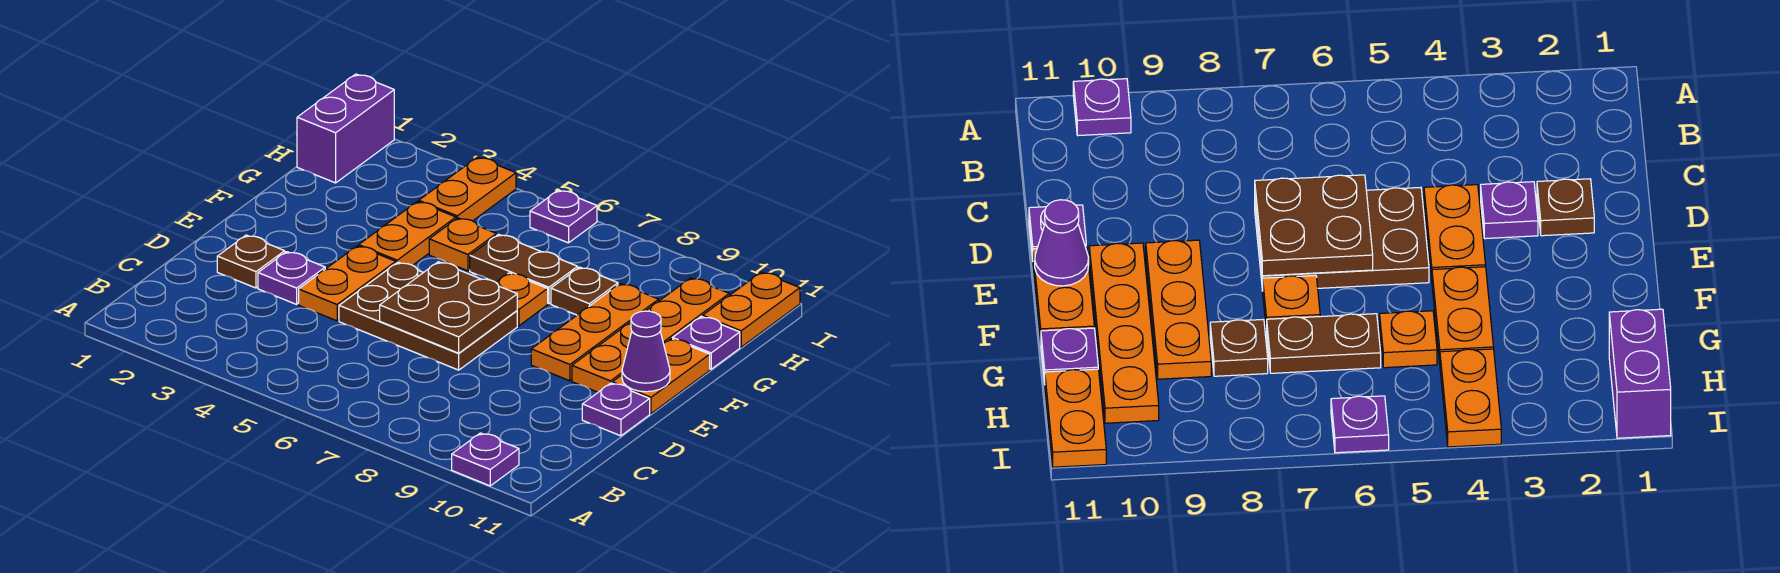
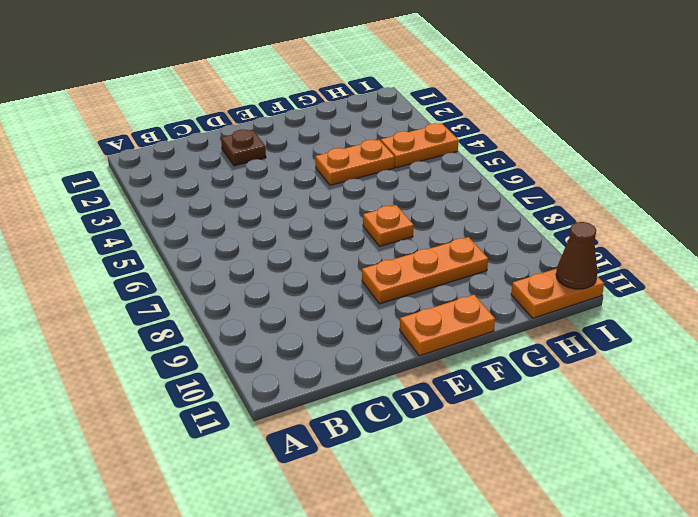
brown cone I11 level 2 -> none
none -> purple plate A10 level 1
none -> purple plate D3 level 1
none -> orange plate D4:E4 level 1

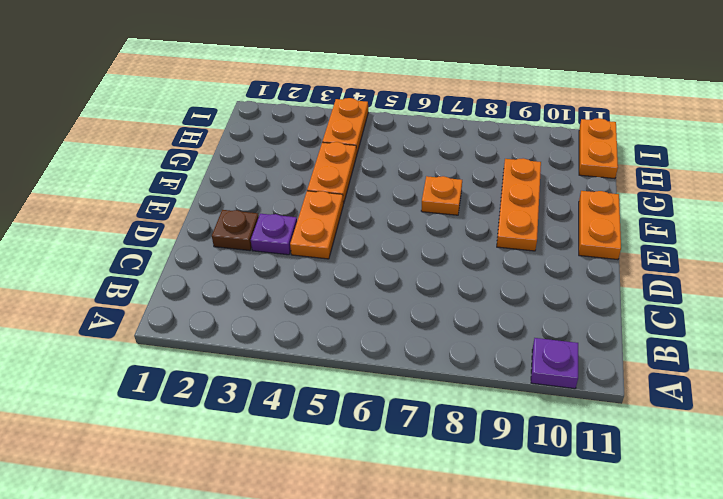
none -> brown plate D5:E7 level 1
none -> purple plate D11 level 1
none -> orange plate E10:H10 level 1

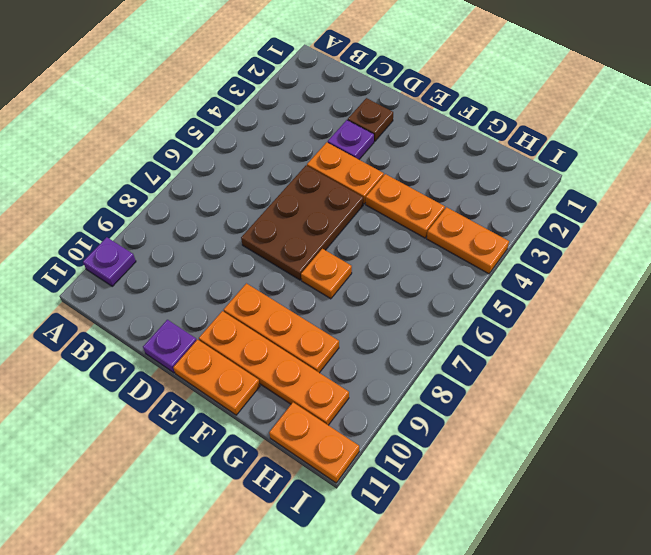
none -> orange plate G5 level 1
none -> brown plate G6:G7 level 1
none -> brown plate G8 level 1

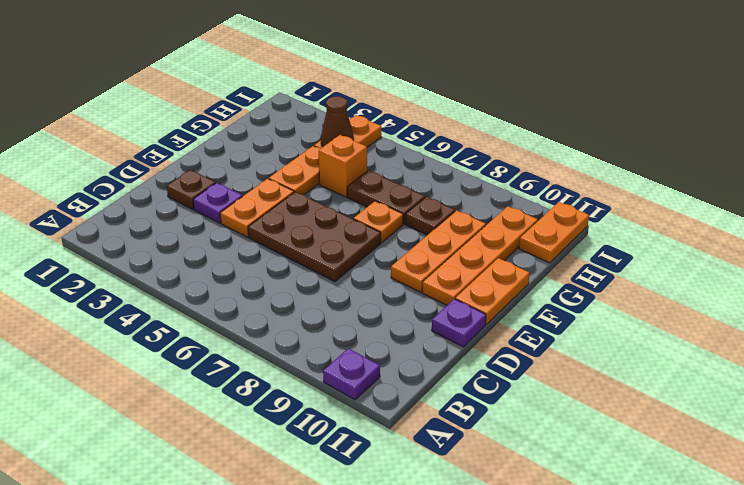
orange brick G5 level 1 -> orange plate G5 level 1
brown cone H4 level 2 -> none
none -> purple plate G11 level 1
none -> purple brick H1:I1 level 1
none -> purple plate I6 level 1

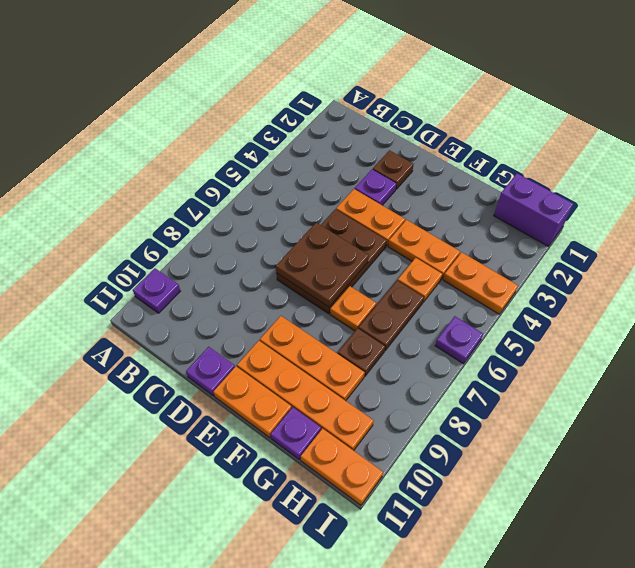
none -> purple cone E11 level 2

